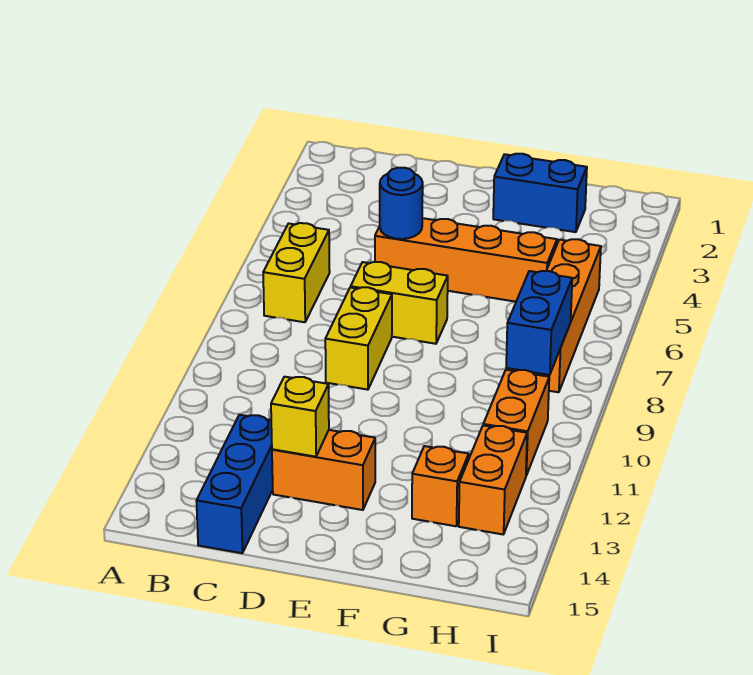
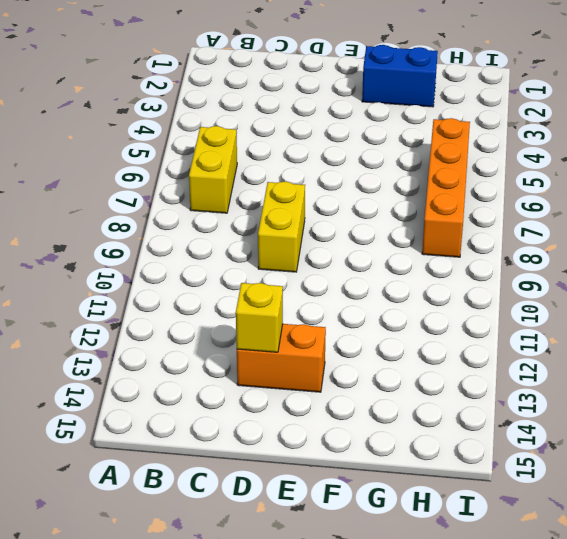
none -> blue brick C13:C15 level 1
none -> orange brick D5:G5 level 1
none -> yellow brick D7:E7 level 1

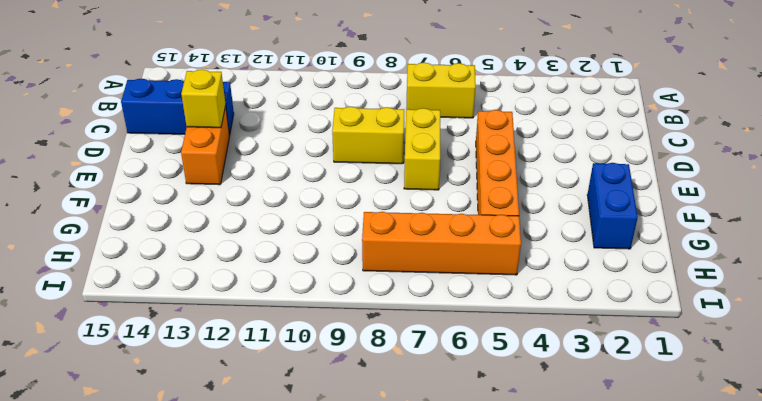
none -> orange brick G13 level 1
none -> orange brick H10:H11 level 1
none -> orange brick H12:H13 level 1

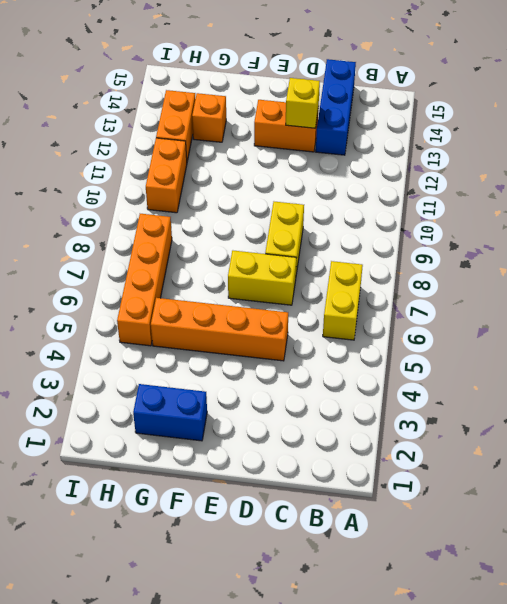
none -> blue round brick D5 level 2
none -> blue brick H8:H9 level 2

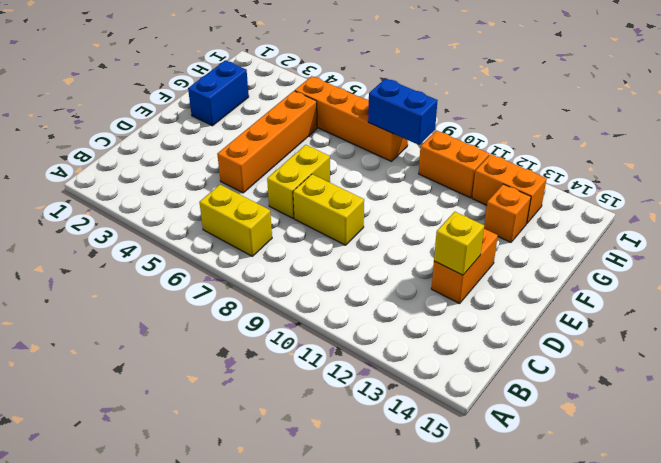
none -> blue brick C13:C15 level 1
none -> blue round brick D5 level 2

